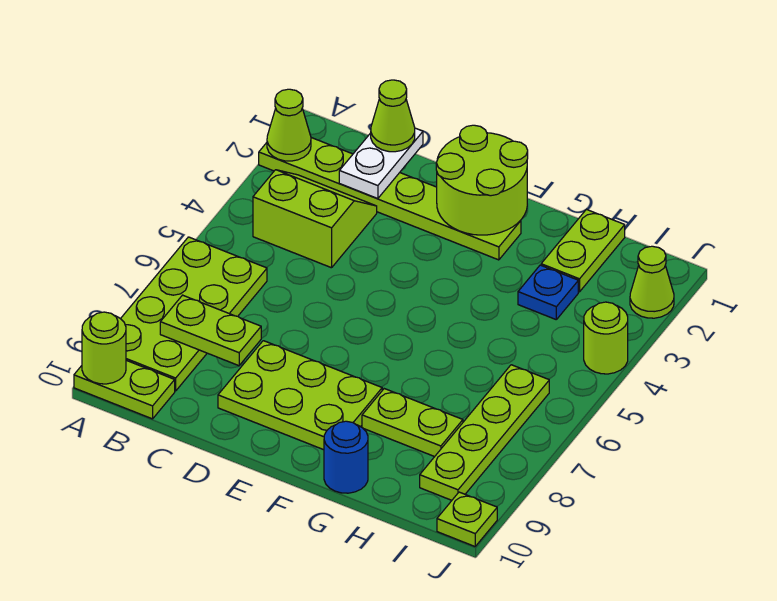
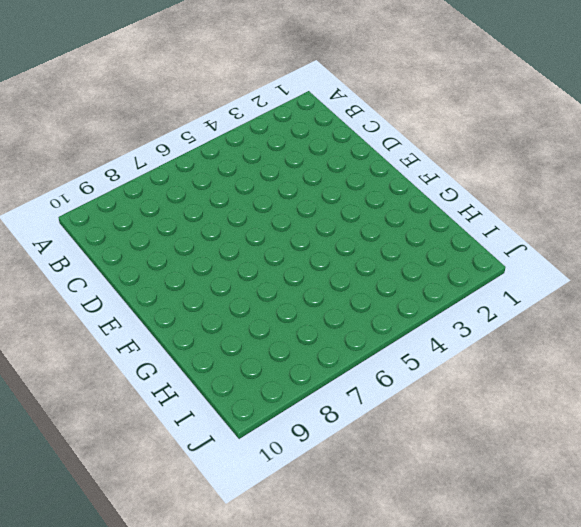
none -> lime plate A2:F2 level 1
none -> lime plate A6:B9 level 1
none -> lime plate A10:B10 level 1

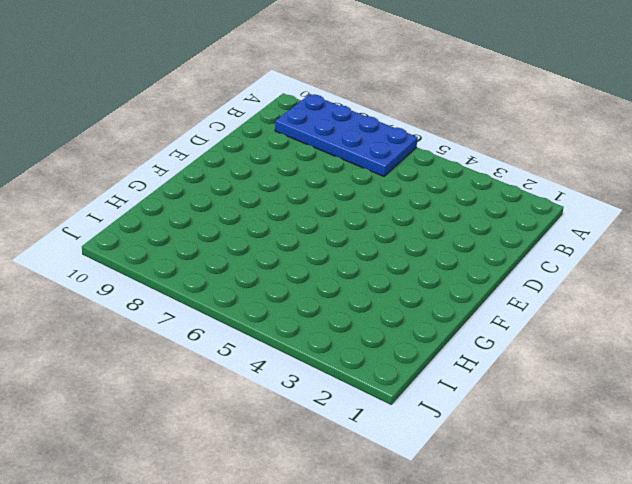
blue plate A6:B9 level 1 -> lime plate A6:B9 level 1
none -> lime plate A2:F2 level 1
none -> lime plate A10:B10 level 1
none -> lime slope B3:C4 level 1 top 4

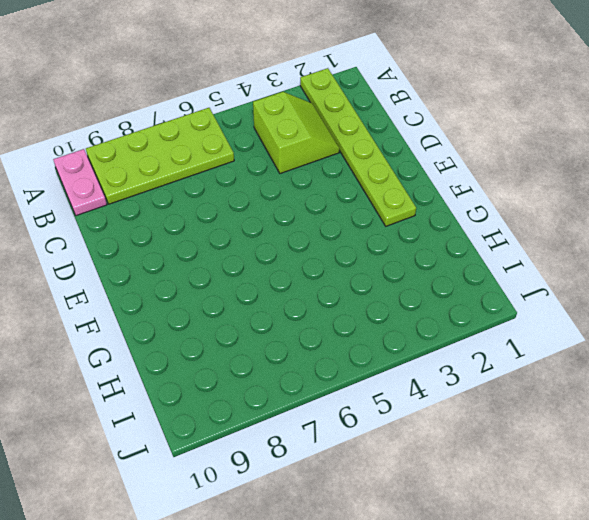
pink plate A10:B10 level 1 -> lime plate A10:B10 level 1
none -> lime plate D8:F9 level 1
none -> lime plate G8:H8 level 1
none -> blue round brick G10 level 1

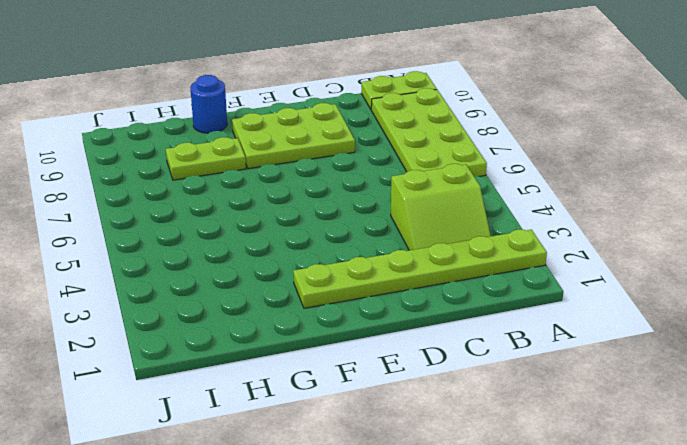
none -> lime plate H1:H2 level 1
none -> blue plate H3 level 1
none -> lime plate I6:I9 level 1

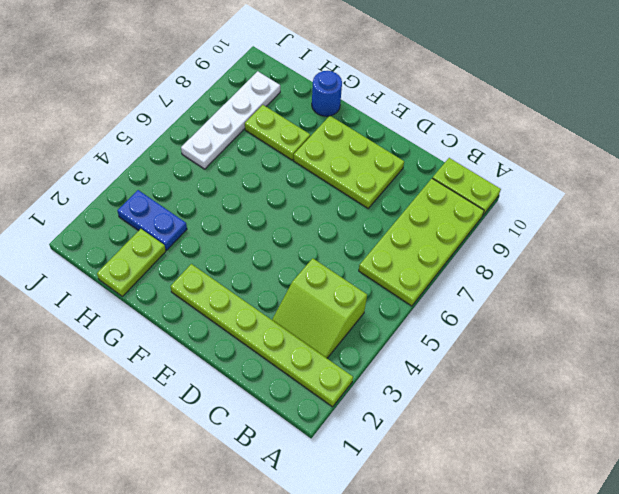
blue plate H3:I3 level 1 -> blue plate H3 level 1
white plate I6:I9 level 1 -> lime plate I6:I9 level 1
none -> lime cone J2 level 1
none -> lime round brick J4 level 1
none -> lime plate J10 level 1

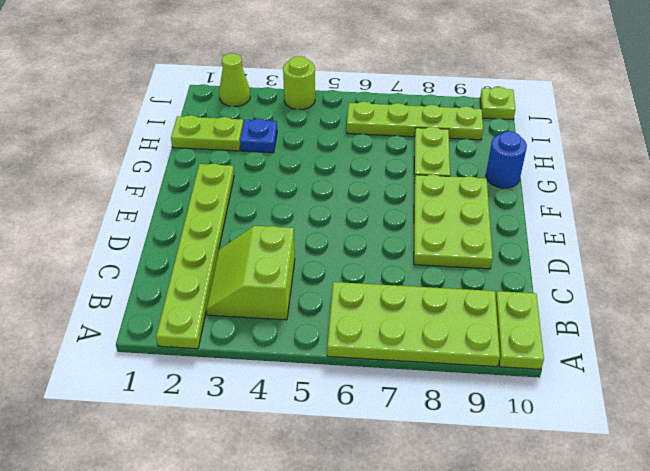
none -> lime cone A2 level 2
none -> lime round brick A10 level 2
none -> lime plate B8:C8 level 2

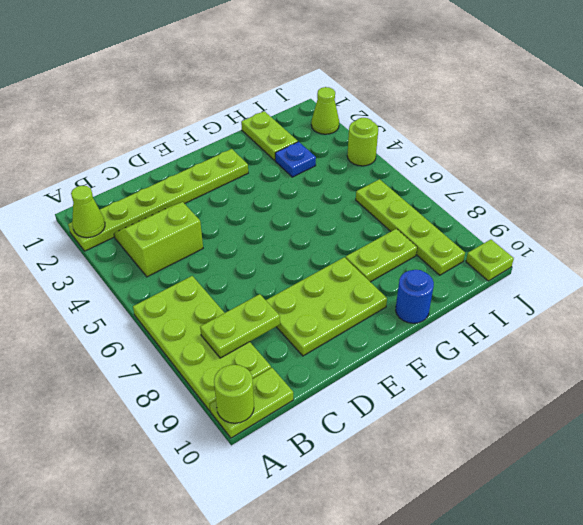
none -> white plate C1:C2 level 2
none -> lime round brick E1:F2 level 2
none -> lime cone C1 level 3

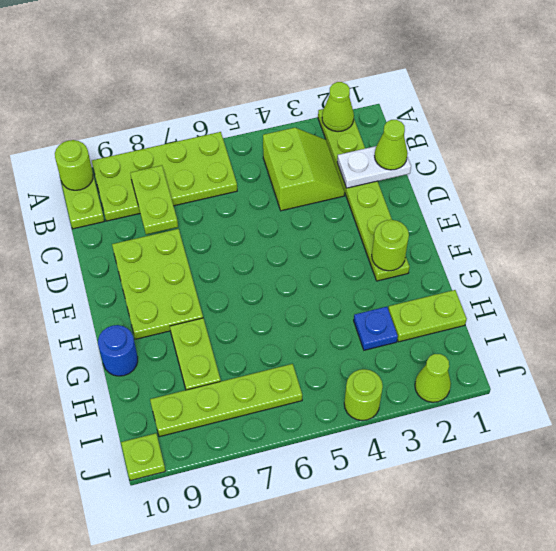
lime round brick F2 level 2 -> lime round brick E1:F2 level 2

